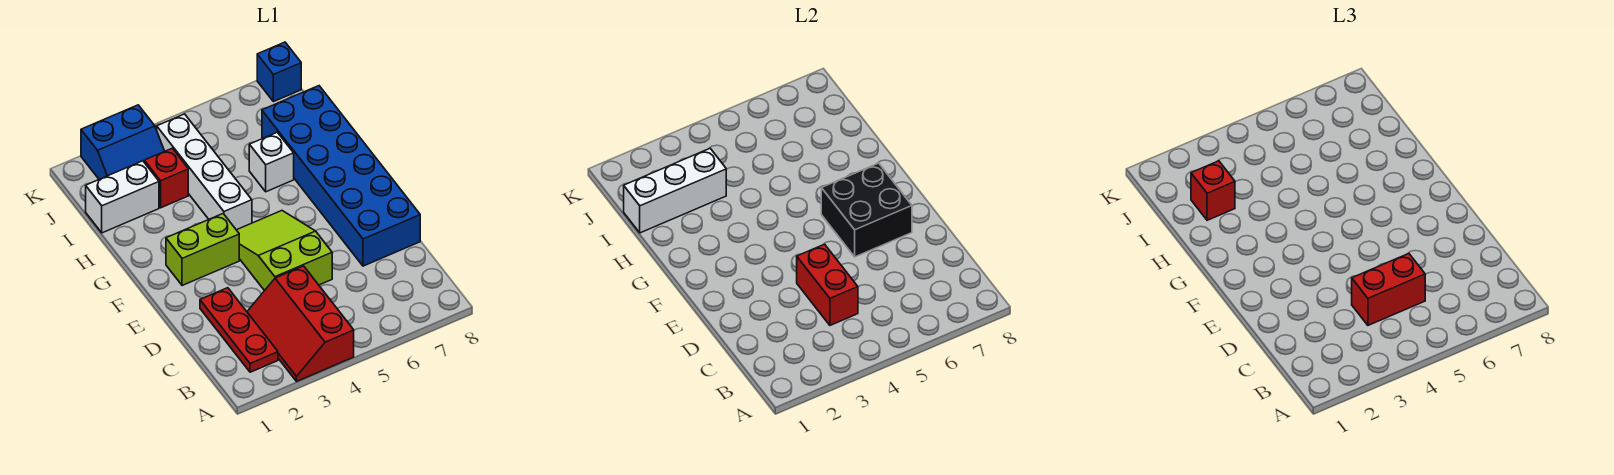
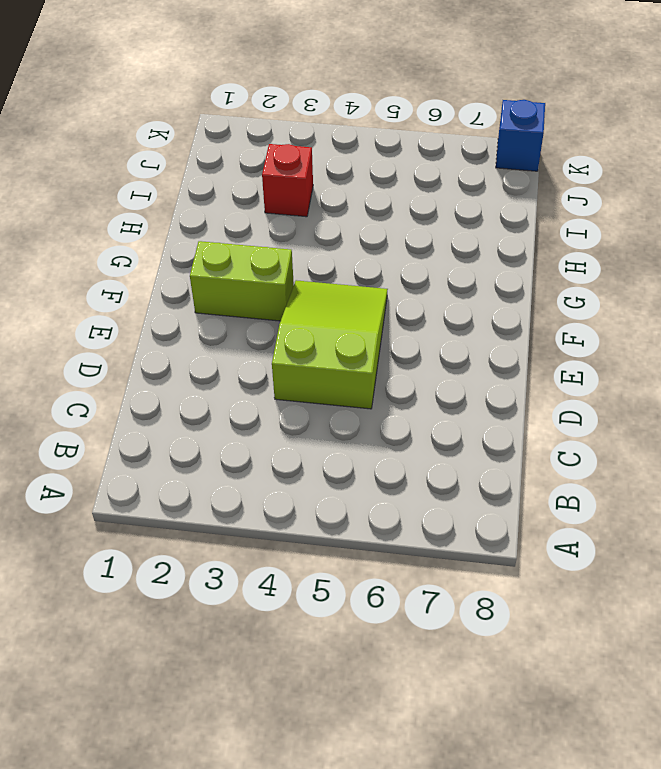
none -> red slope A3:C4 level 1 top 4
none -> red plate B2:D2 level 1
none -> blue brick D7:I8 level 1

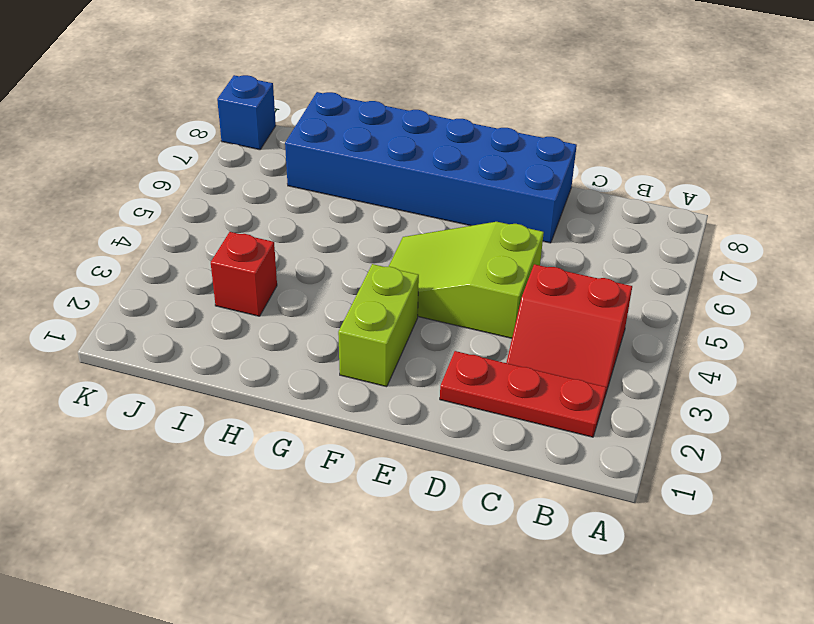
red slope B3:C4 level 1 top 4 -> red slope A3:C4 level 1 top 4
none -> white brick G4:J4 level 1
none -> white brick H6 level 1
none -> white brick I1:I2 level 1

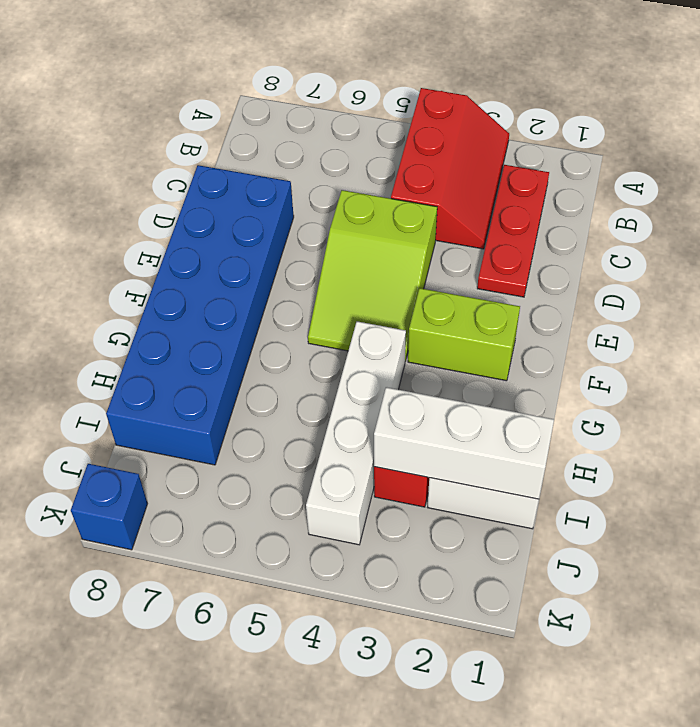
none -> white brick H6 level 1
none -> blue slope J2:K3 level 1 top K
none -> red brick C4:D4 level 2

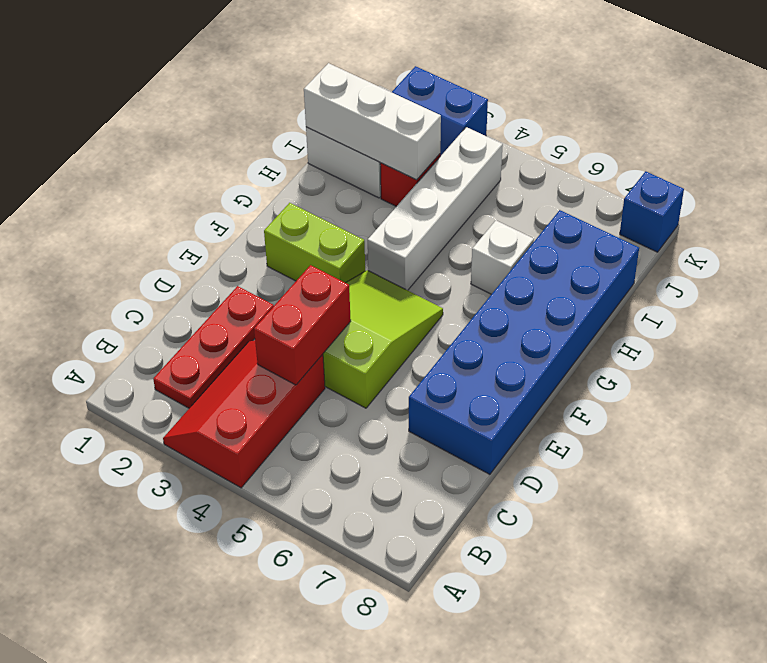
none -> black brick E6:F7 level 2
none -> red brick C4:C5 level 3
none -> red brick I2 level 3

